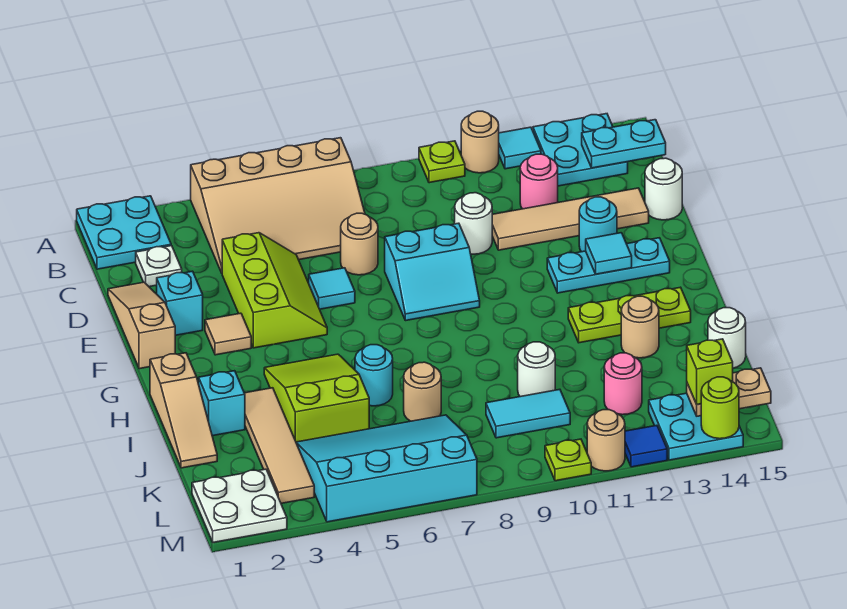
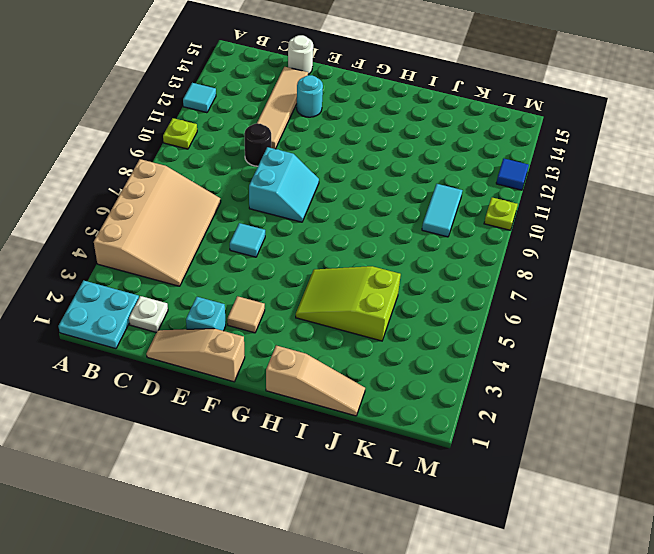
black round brick D10 level 1 -> white round brick D10 level 1
none -> tan round brick A11 level 1
none -> cyan plate A13:B14 level 1
none -> pink round brick C12 level 1
none -> lime slope D4:F5 level 1 top 4

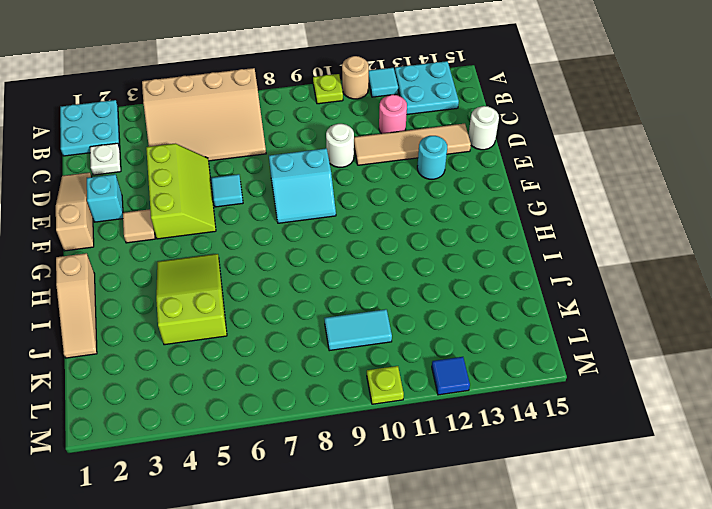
none -> tan round brick D7 level 1
none -> cyan plate F12:F14 level 1
none -> lime plate H12:H14 level 1
none -> cyan brick I2 level 1

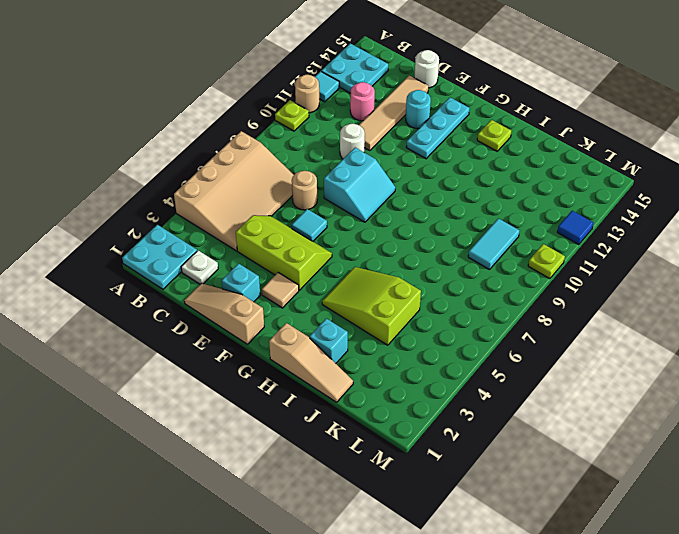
lime plate H14 level 1 -> lime plate H12:H14 level 1
none -> tan tile I3:L3 level 1
none -> cyan round brick I6 level 1
none -> tan round brick I13 level 1
none -> tan round brick J7 level 1

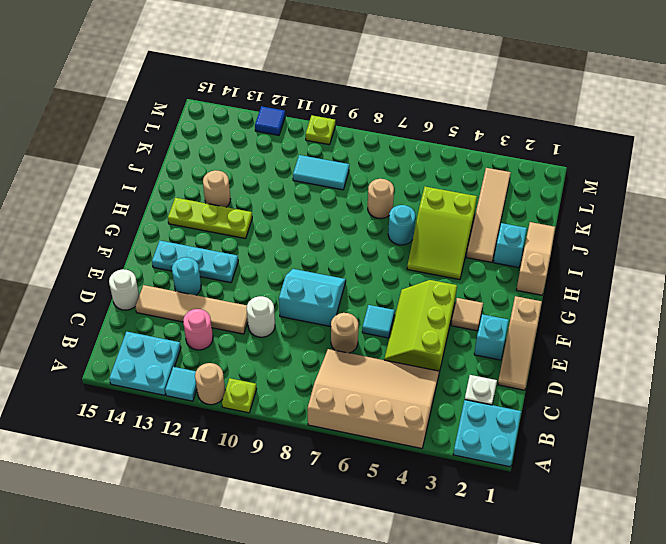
none -> white round brick J10 level 1
none -> white round brick J15 level 1
none -> cyan slope K4:M7 level 1 top M
none -> pink round brick K12 level 1

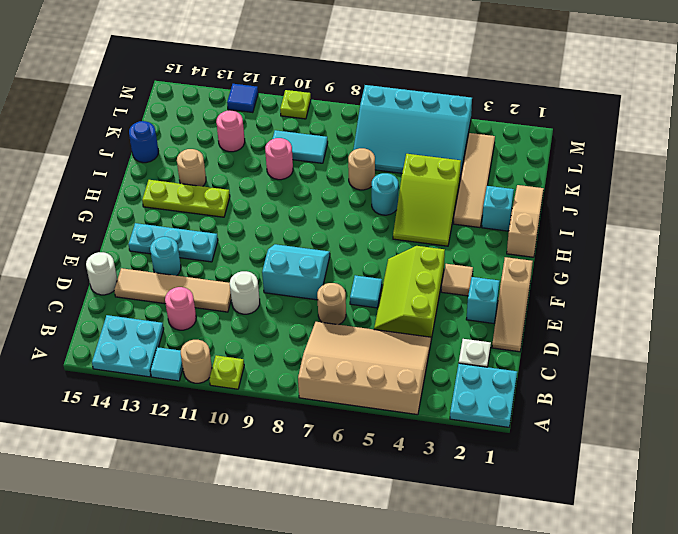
pink round brick J10 level 1 -> white round brick J10 level 1
blue round brick J15 level 1 -> white round brick J15 level 1
none -> white plate L1:M2 level 1
none -> cyan plate L13:M14 level 1
none -> tan round brick M11 level 1
none -> cyan plate B14:B15 level 2

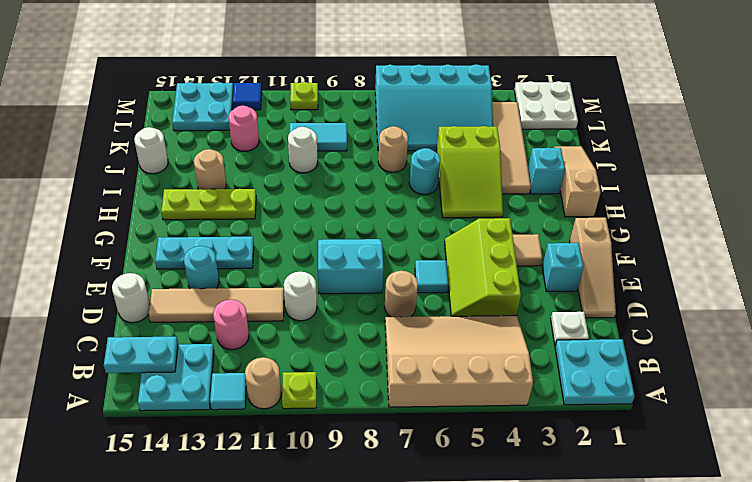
none -> tan round brick M11 level 1
none -> cyan tile F13 level 2
none -> tan plate L14:L15 level 2
none -> lime round brick M14 level 2

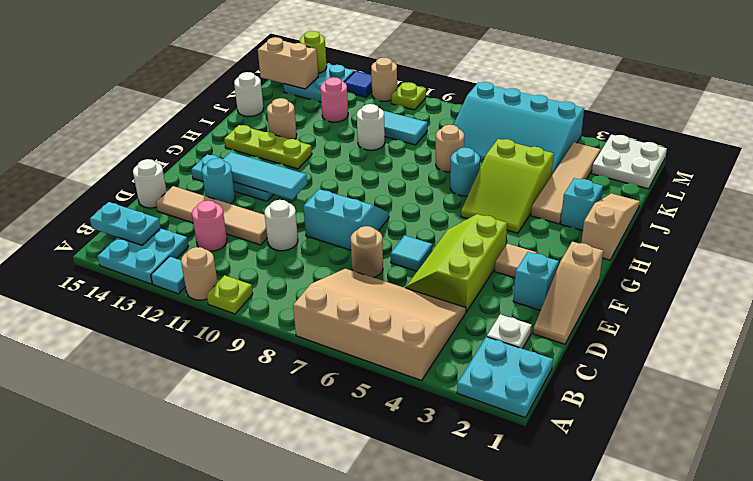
cyan tile F11:F13 level 2 -> cyan tile F13 level 2
tan brick L14:L15 level 2 -> tan plate L14:L15 level 2
none -> lime brick L14 level 3

